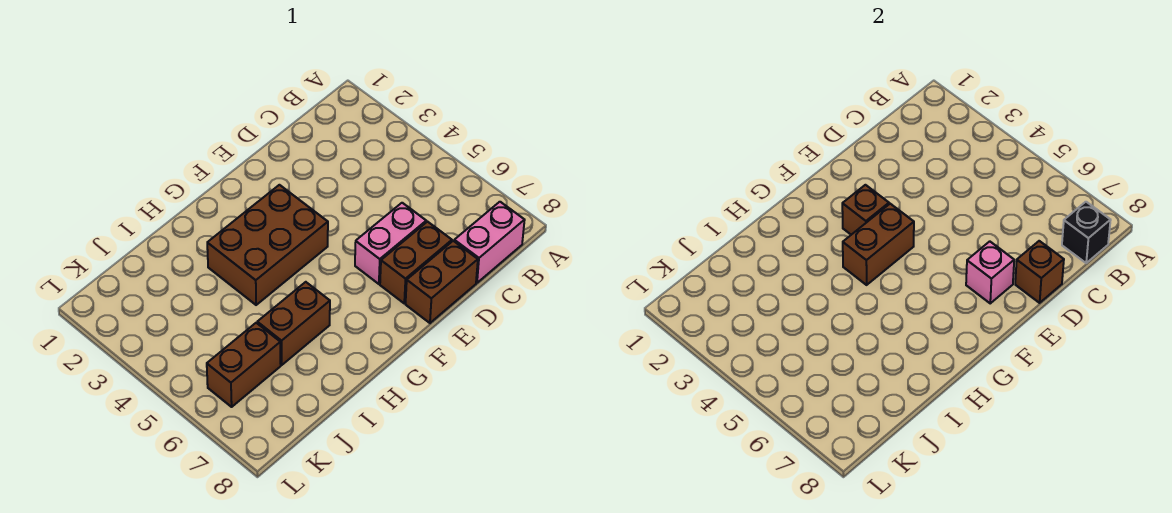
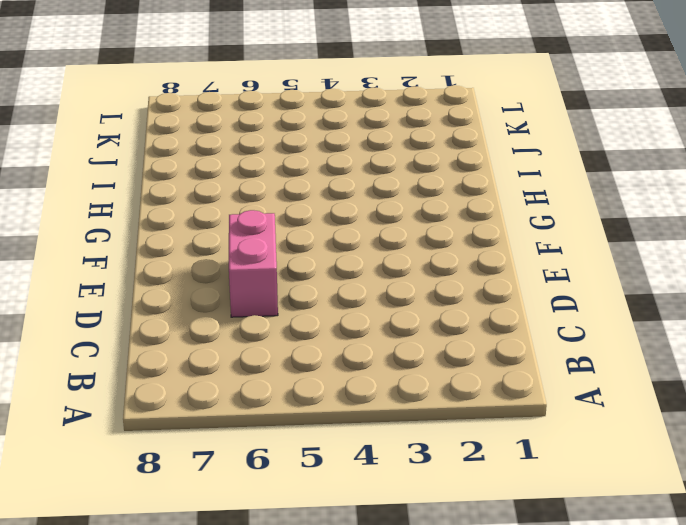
none -> pink brick B8:C8 level 1
none -> brown brick D7:E7 level 1
none -> brown brick D8:E8 level 1

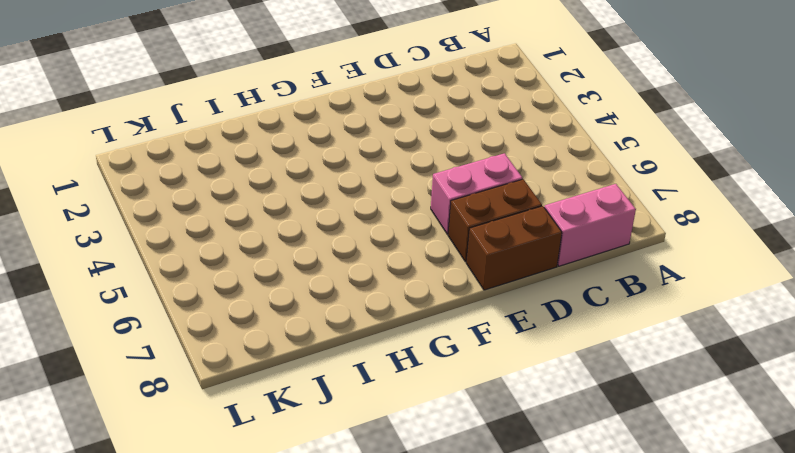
none -> brown brick F3:H4 level 1
none -> brown brick H6:I6 level 1
none -> brown brick J6:K6 level 1

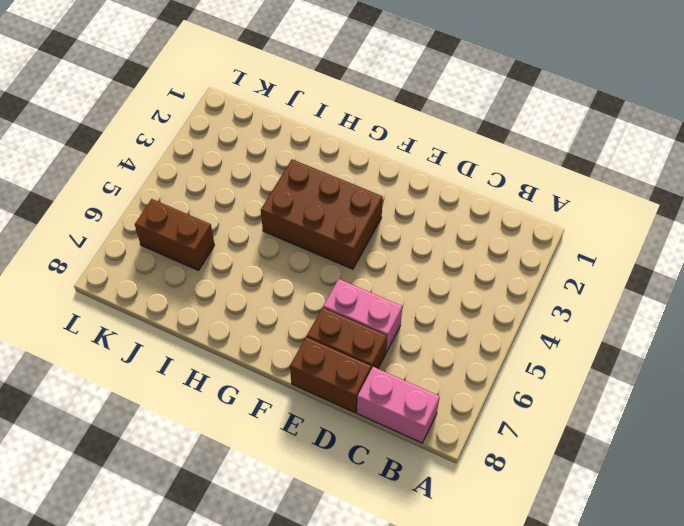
none -> brown brick H6:I6 level 1
none -> black brick B8 level 2
none -> brown brick D8 level 2

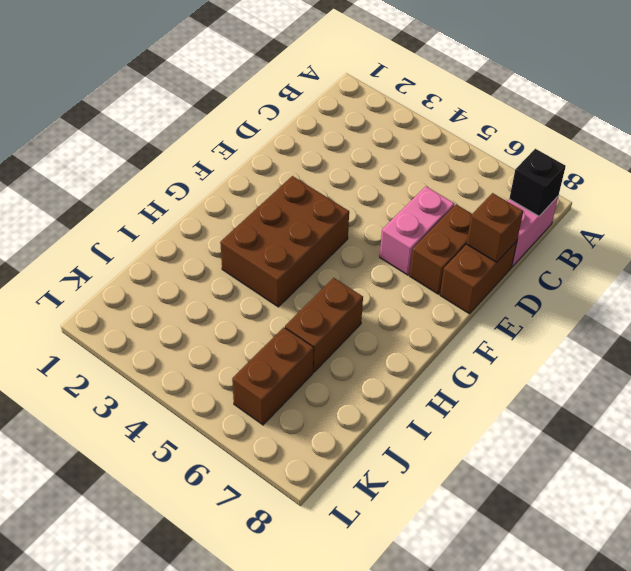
none -> pink brick E7 level 2
none -> brown brick F3 level 2
none -> brown brick F4:G4 level 2

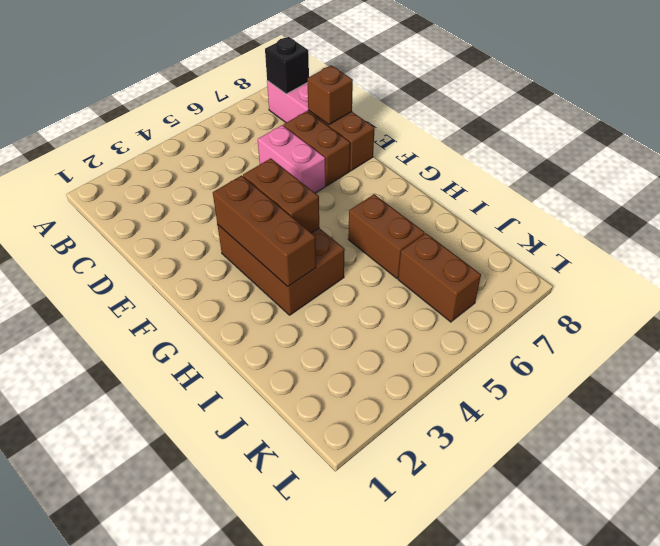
brown brick F3:H3 level 2 -> brown brick F3 level 2
none -> pink brick E7 level 2

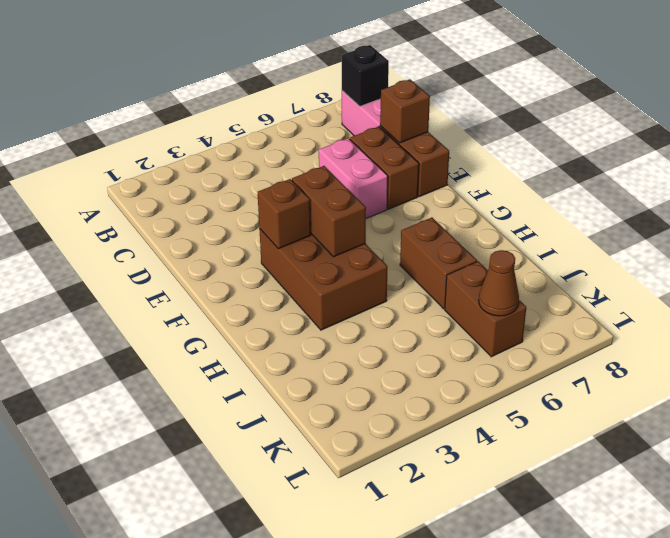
brown cone K6 level 2 -> none
none -> pink brick E7 level 2

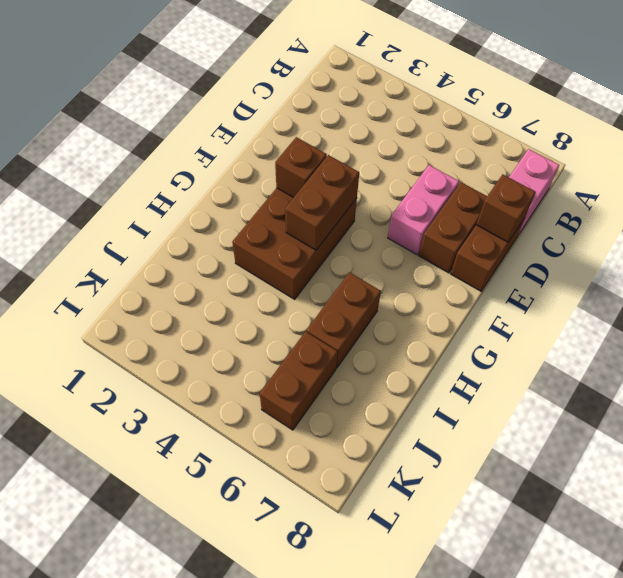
none -> black brick B8 level 2
none -> pink brick E7 level 2

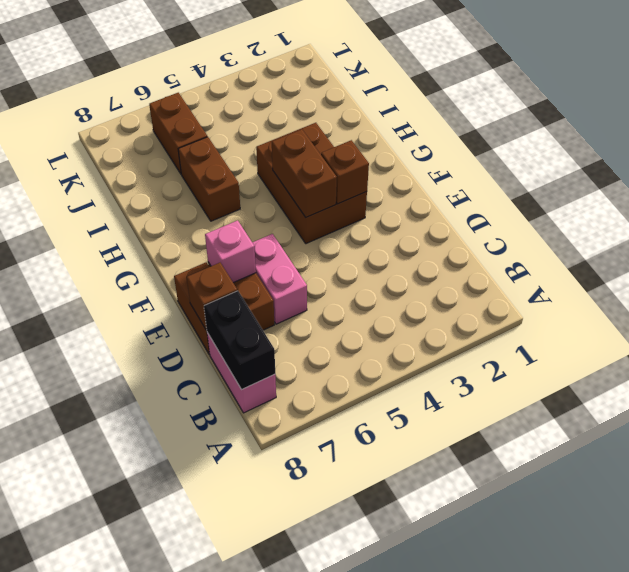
black brick B8:C8 level 2 -> black brick B8 level 2

